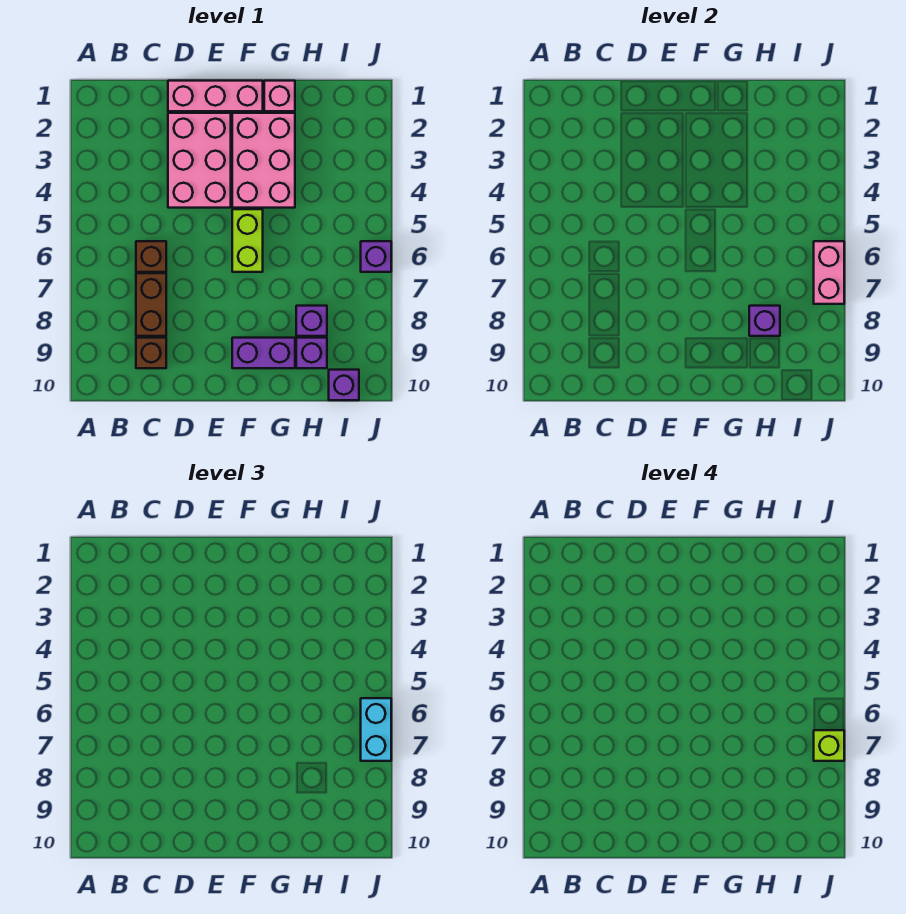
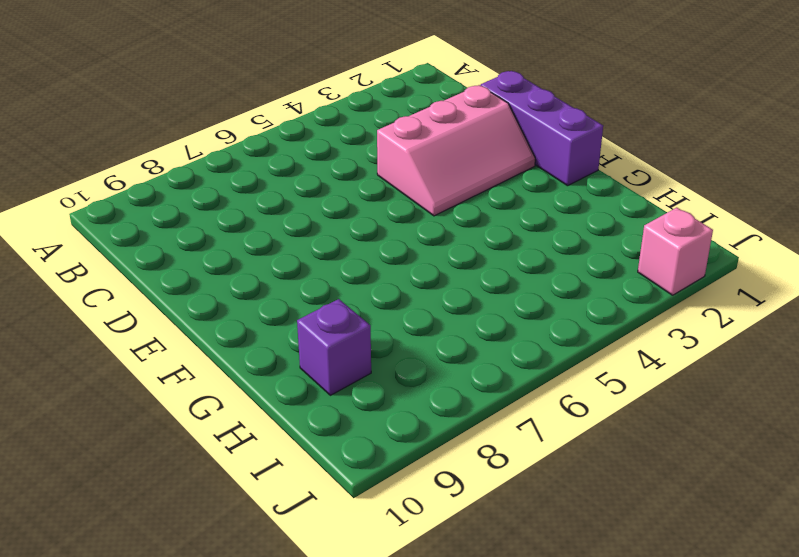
purple brick D1:F1 level 1 -> pink brick D1:F1 level 1
pink slope D2:E4 level 1 top D -> pink brick D2:E4 level 1
pink brick J2 level 1 -> pink brick G1 level 1
none -> brown brick C6 level 1
none -> brown brick C7:C8 level 1
none -> brown brick C9 level 1

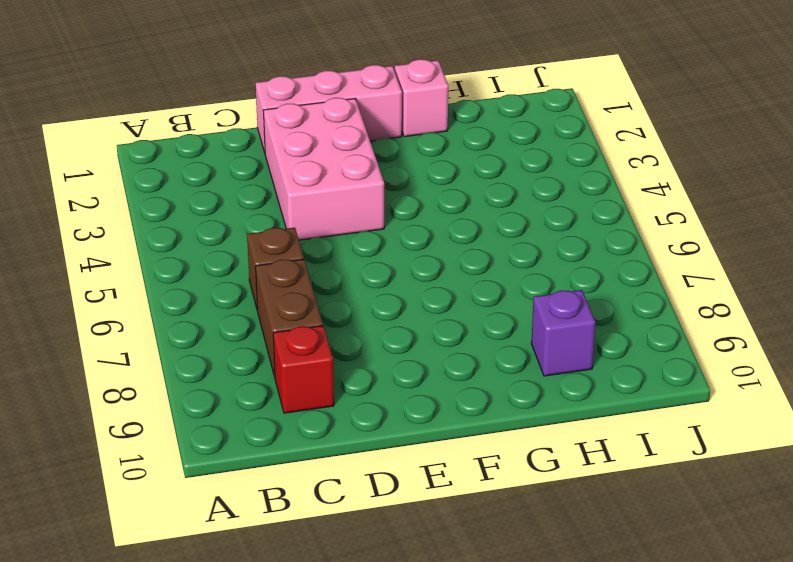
red brick C9 level 1 -> brown brick C9 level 1
none -> pink brick F2:G4 level 1
none -> lime brick F5:F6 level 1
none -> purple brick F9:G9 level 1

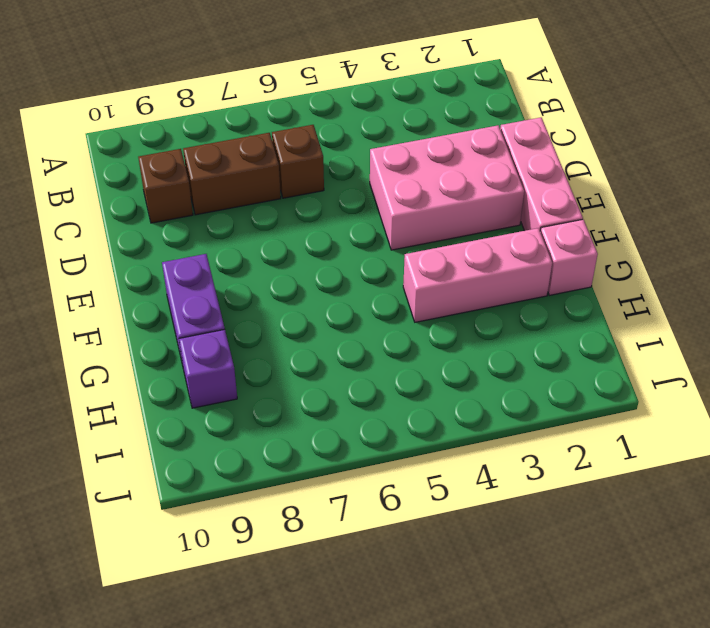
pink brick G2:G4 level 1 -> pink brick F2:G4 level 1
none -> lime brick F5:F6 level 1
none -> purple brick H8 level 1
none -> purple brick I10 level 1

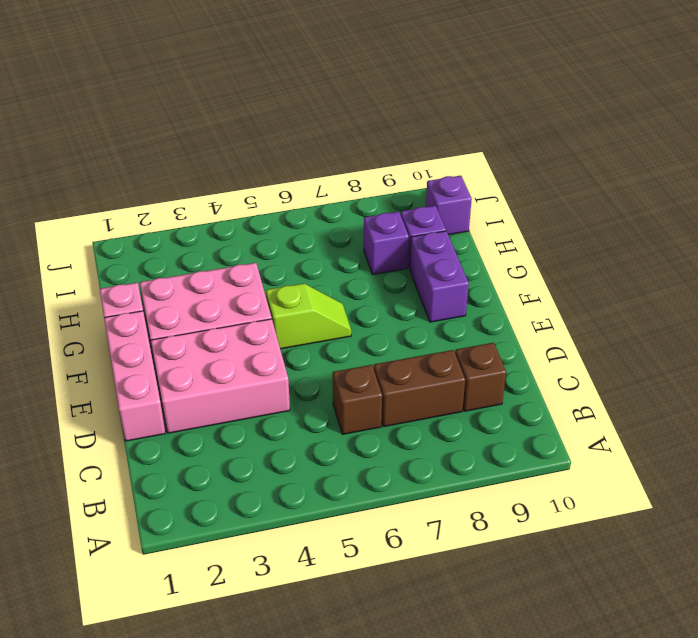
lime slope F5:F6 level 1 top 5 -> lime brick F5:F6 level 1
none -> purple brick J6 level 1
none -> purple brick H8 level 2
none -> pink brick J6:J7 level 2

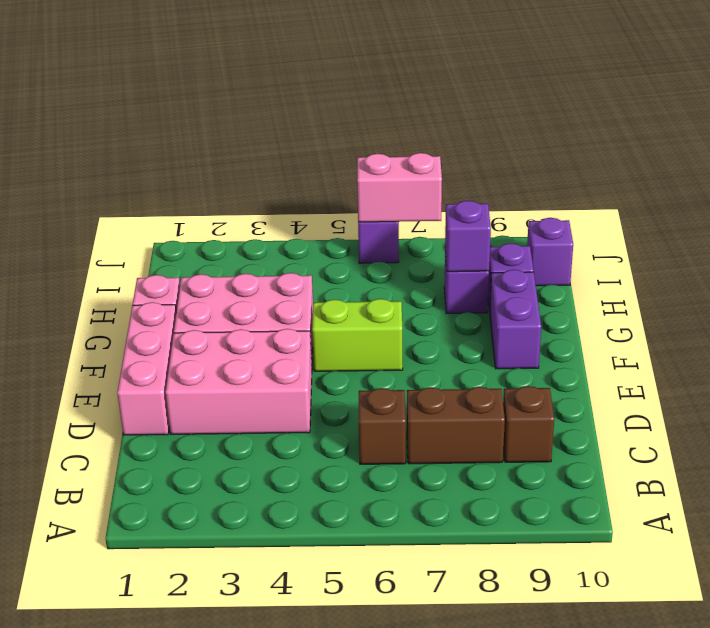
none -> cyan brick J6:J7 level 3
none -> lime brick J7 level 4

